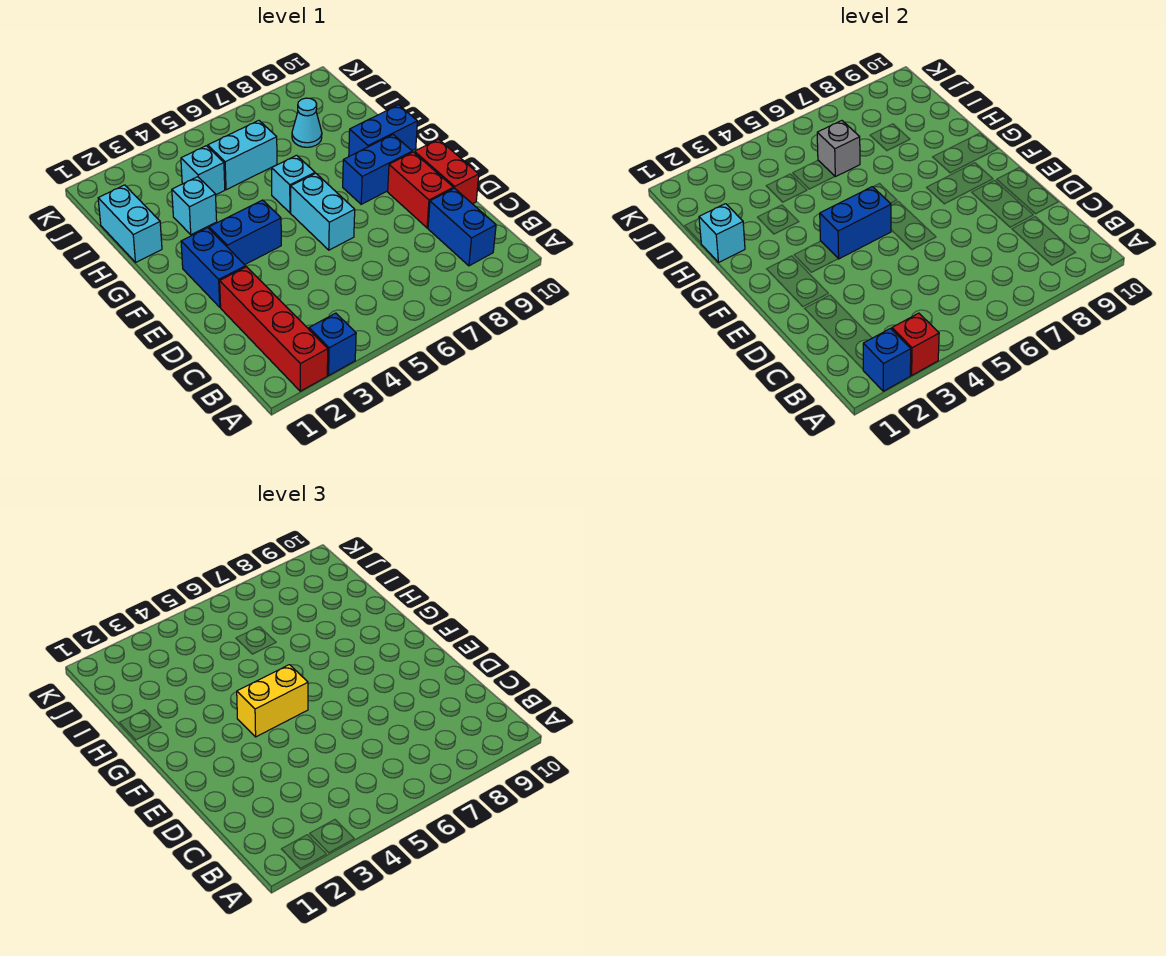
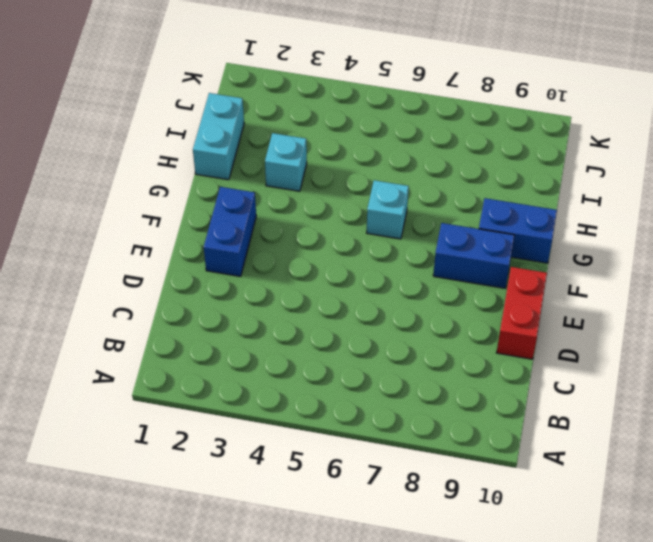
none -> red brick A2:D2 level 1
none -> blue brick A3 level 1
none -> blue brick B9:C9 level 1

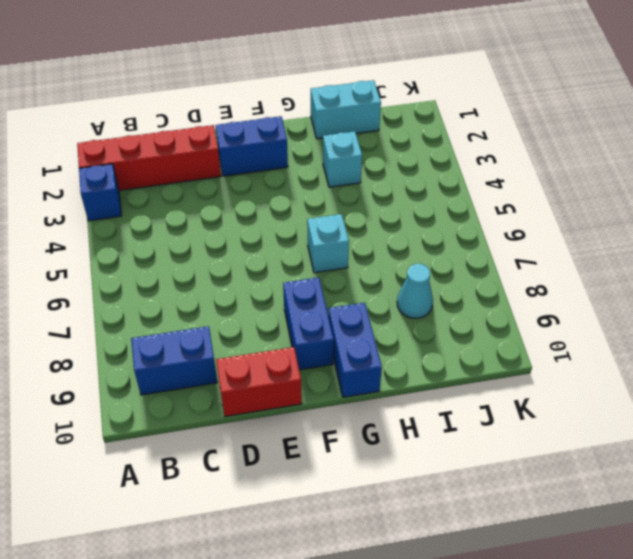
none -> red brick D9:E9 level 1
none -> cyan brick E6:F6 level 1
none -> blue brick F3:F4 level 1

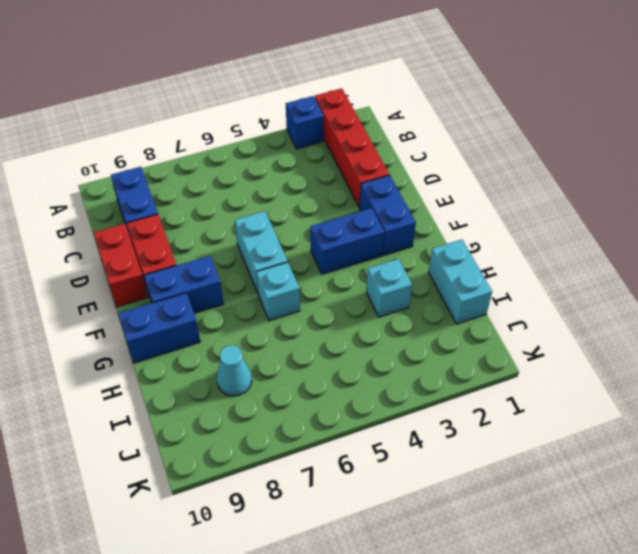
none -> cyan brick I4 level 1
none -> cyan brick I5:I6 level 1
none -> blue brick A2 level 2

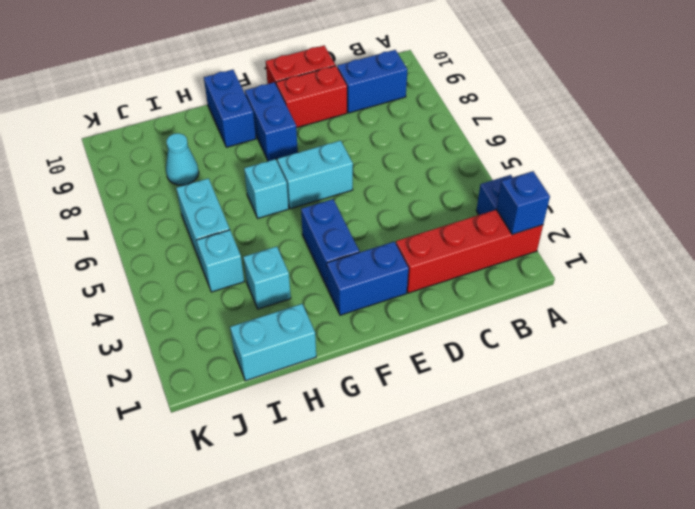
none -> red brick A3 level 2
none -> blue brick F4:F5 level 2
none -> cyan brick H1 level 2

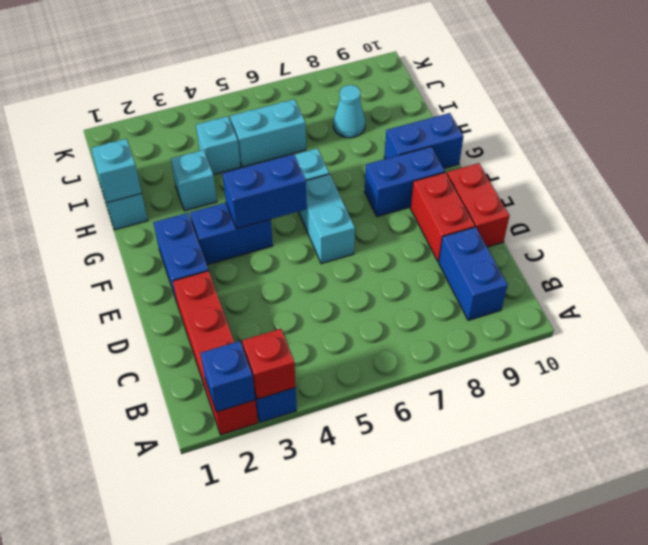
none -> grey brick I6 level 2
none -> yellow brick F4:F5 level 3

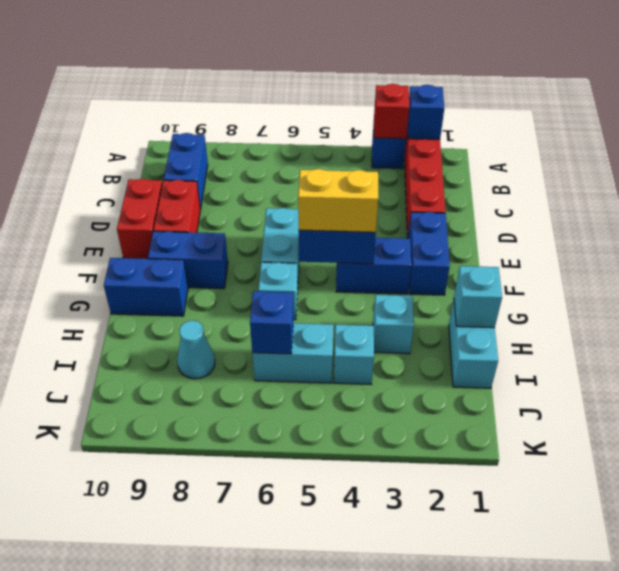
blue brick I6 level 2 -> grey brick I6 level 2

